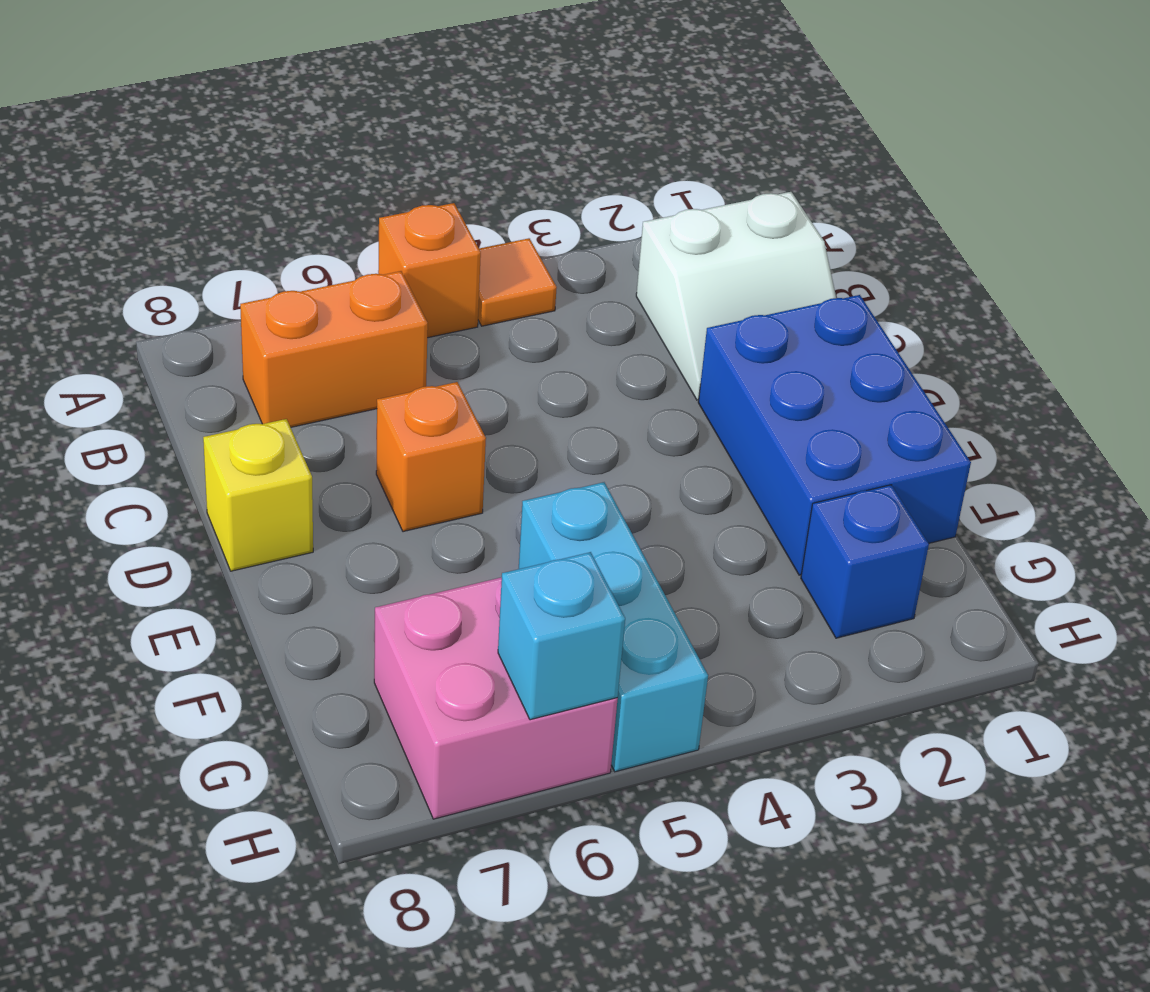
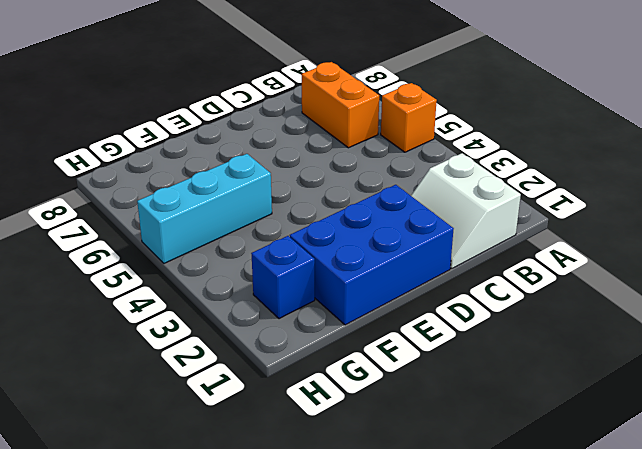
none -> orange tile A4 level 1
none -> orange brick D6 level 1

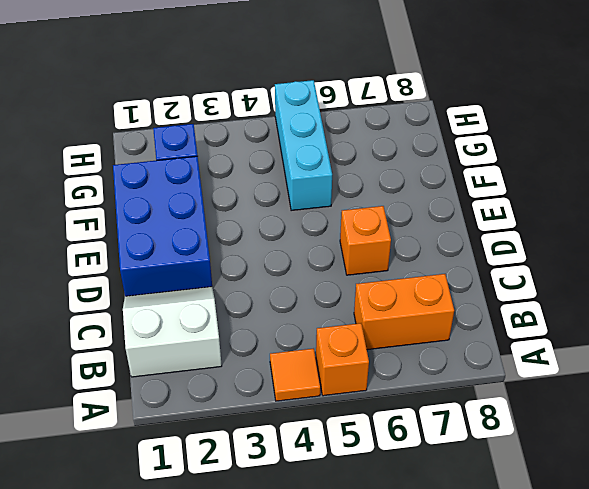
none -> yellow brick D8 level 1
none -> pink brick G6:H7 level 1

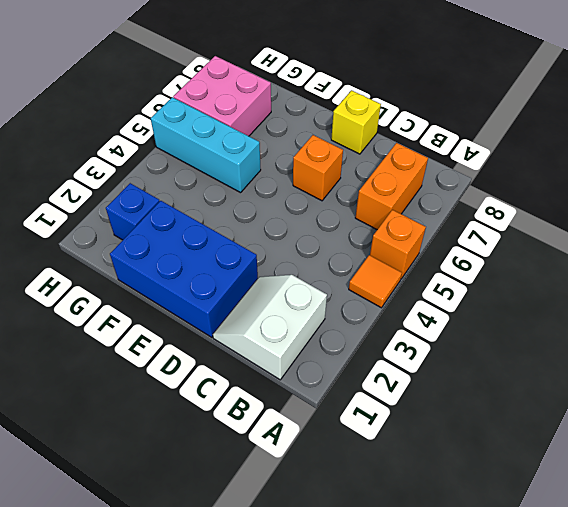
none -> cyan brick H6 level 2

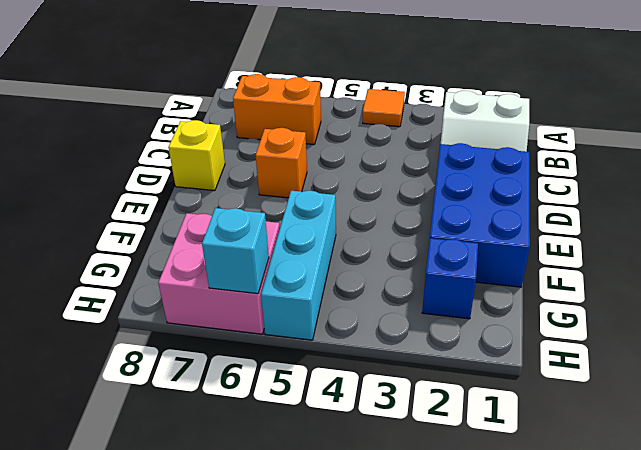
none -> orange brick A5 level 1

